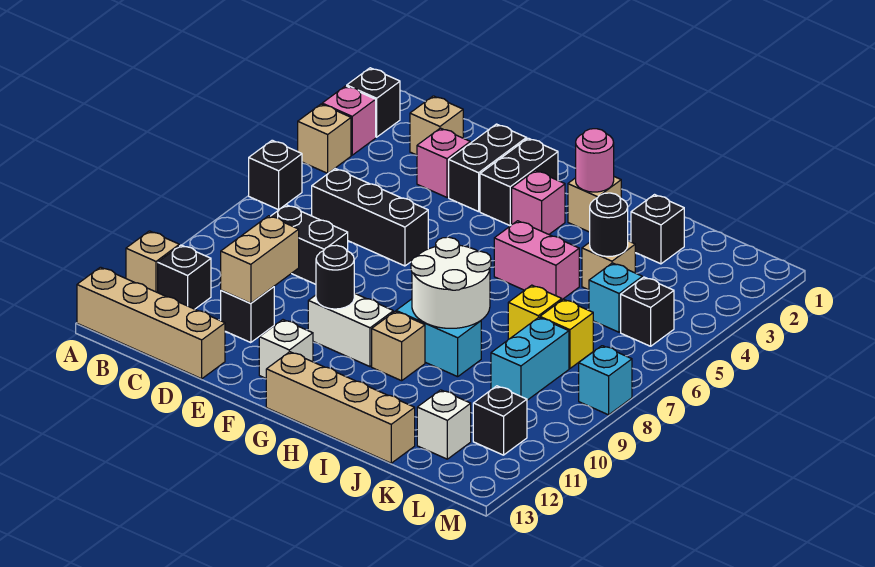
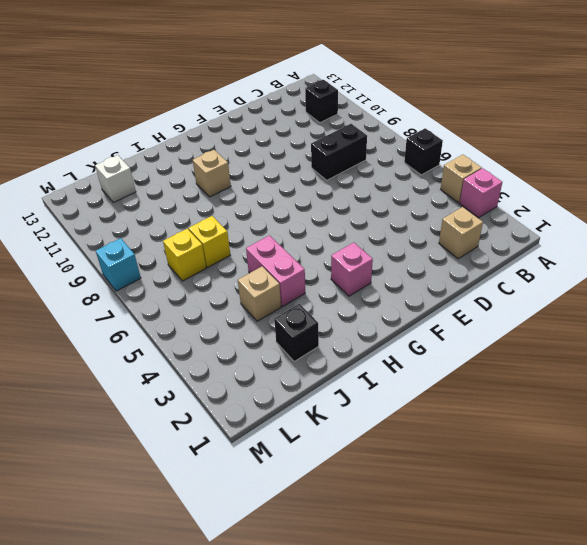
pink brick I4:I5 level 1 -> pink brick H5:I5 level 1
none -> black brick A2 level 1
none -> tan brick A11 level 1
none -> tan brick A13:D13 level 1
none -> black brick C6:E6 level 1

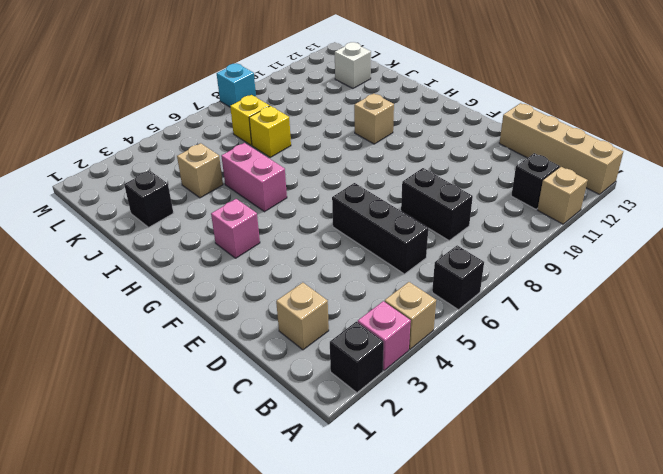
none -> pink brick D3 level 1
none -> black brick D11 level 1
none -> black brick E2:E3 level 1
none -> black brick F2:F3 level 1

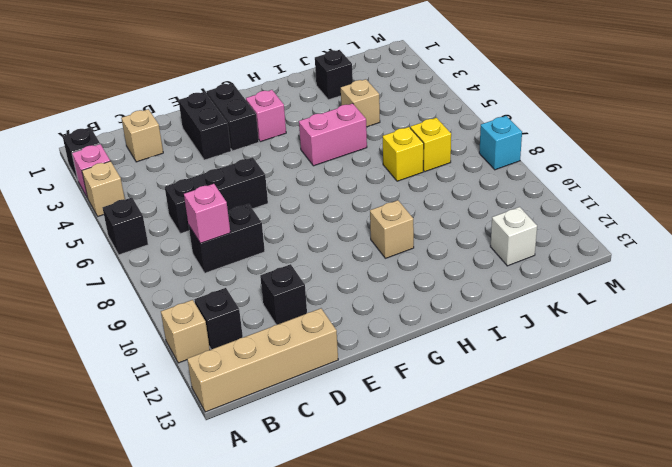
pink brick C8 level 2 -> pink brick D3 level 1
none -> white brick F10:G10 level 1
none -> white brick F12 level 1
none -> tan brick G13:J13 level 1
none -> tan brick H2 level 1

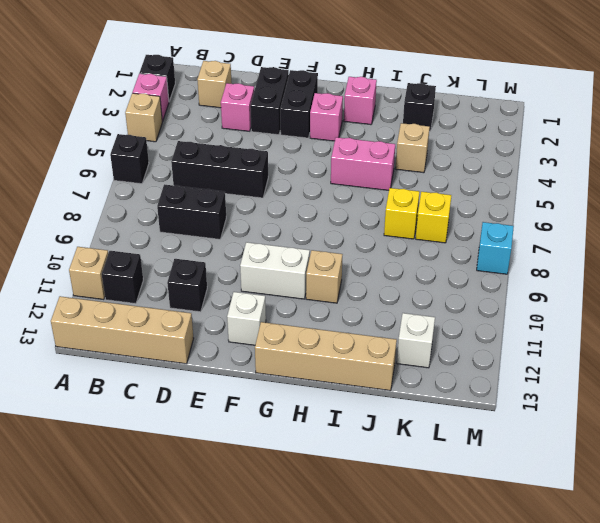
pink brick H2 level 1 -> tan brick H2 level 1
none -> cyan brick H9:I9 level 1
none -> cyan brick K5 level 1
none -> cyan brick K8:K9 level 1
none -> black brick L5 level 1

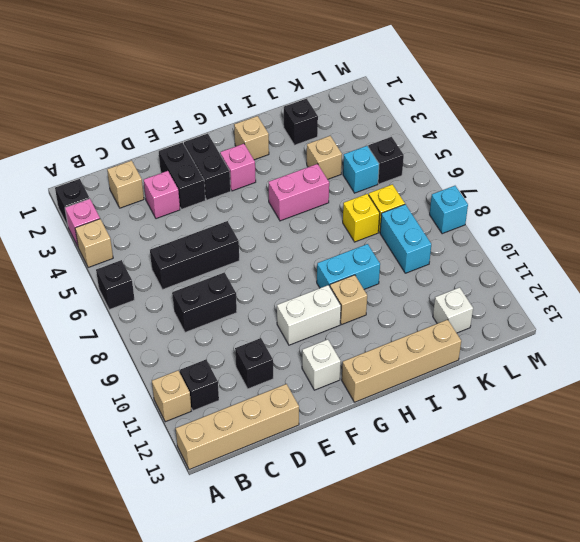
none -> black brick L11 level 1
none -> tan brick D10:D11 level 2
none -> black round brick F10 level 2
none -> pink round brick H2 level 2

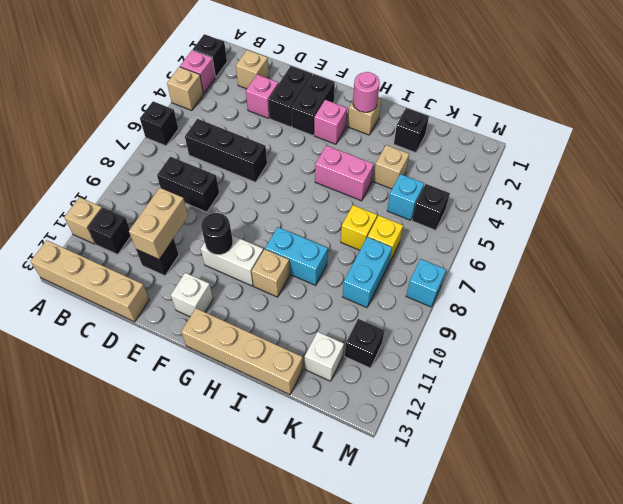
none -> white round brick H8:I9 level 2
none -> black round brick J4 level 2

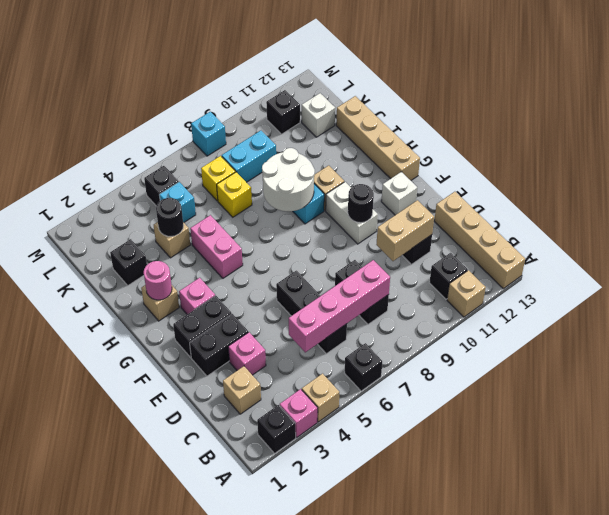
pink brick C5:C8 level 2 -> none

